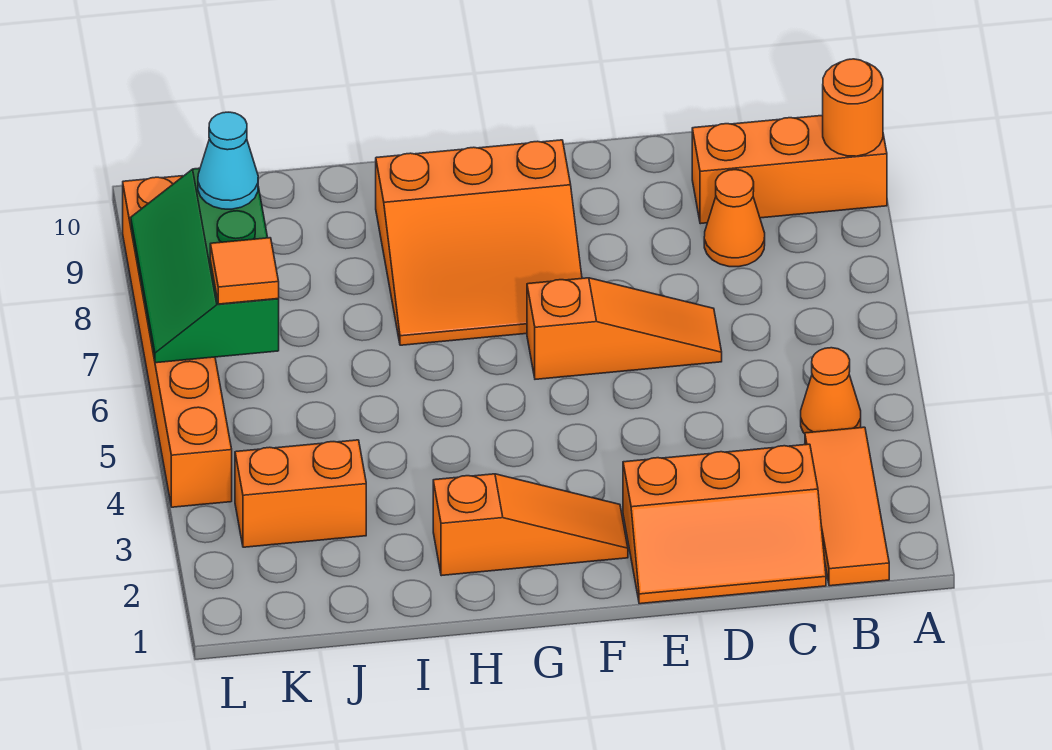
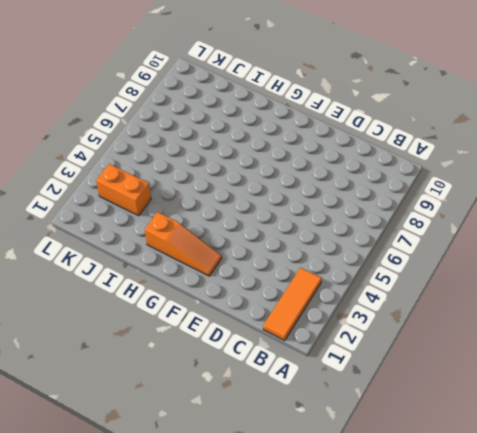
none -> orange brick A9:C9 level 1
none -> orange cone B4 level 1
none -> orange slope C1:E2 level 1 top 2

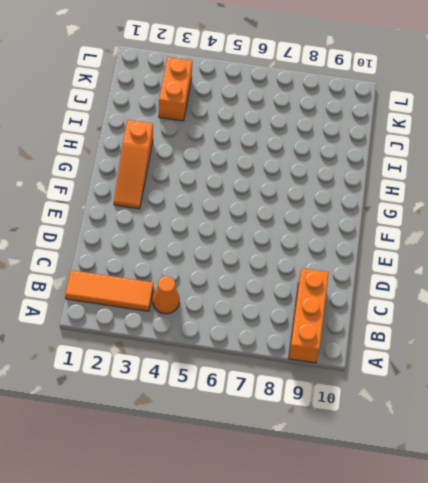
none -> orange slope C1:E2 level 1 top 2
none -> orange cone C8 level 1
none -> orange slope D6:F6 level 1 top F

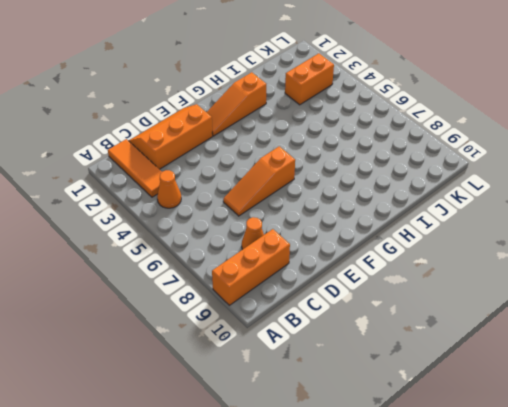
none -> orange slope F7:H9 level 1 top 9
none -> orange brick L4:L9 level 1
none -> orange round brick A9 level 2

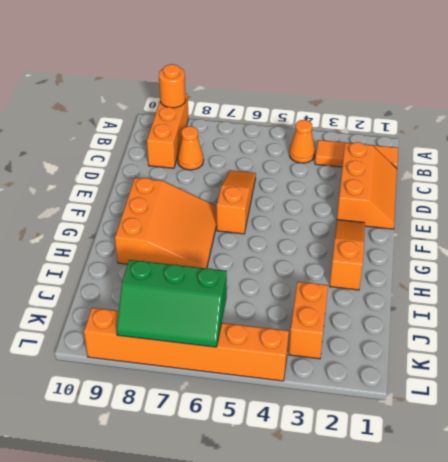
none -> orange tile K6 level 3
none -> cyan cone K8 level 3

